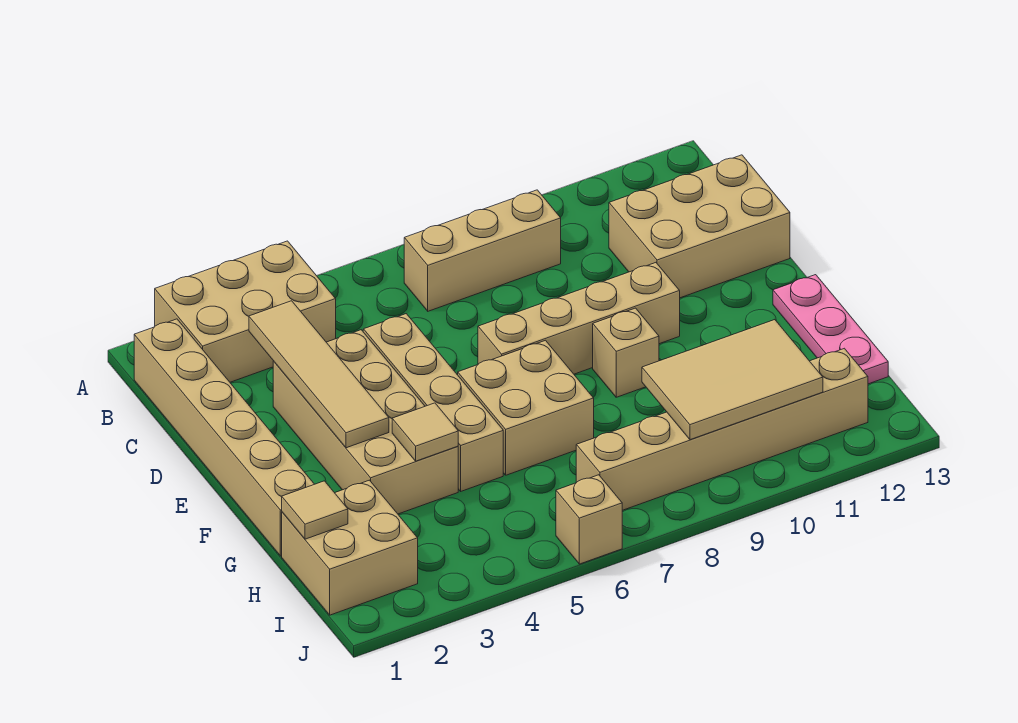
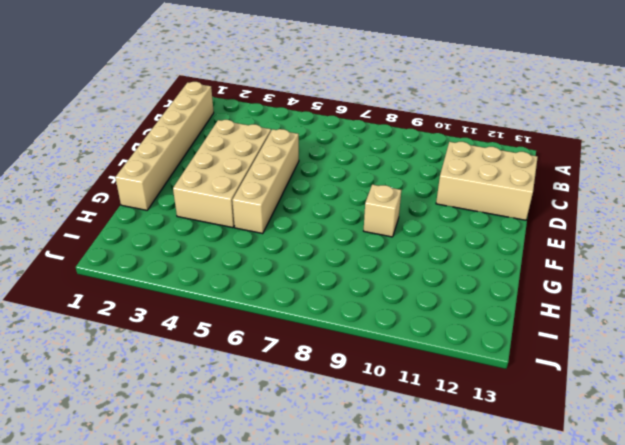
none -> tan brick A2:B4 level 1
none -> tan brick B7:B9 level 1
none -> tan brick E7:E10 level 1

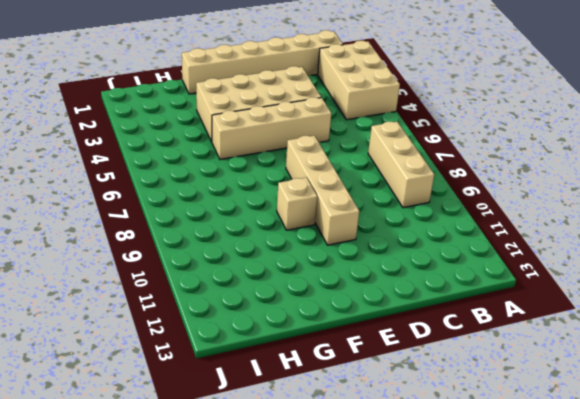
none -> tan brick C11:D13 level 1
none -> tan brick F6:G7 level 1
none -> pink plate F13:H13 level 1

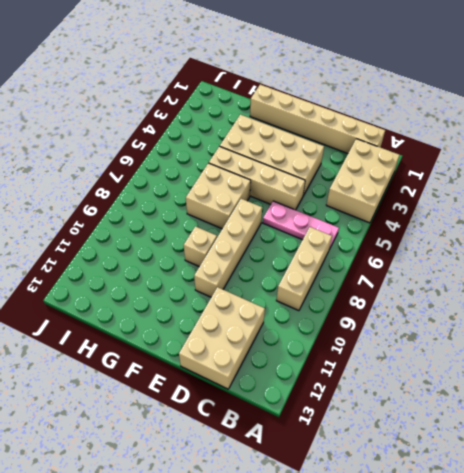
pink plate B6:D6 level 1 -> pink plate F13:H13 level 1
none -> tan brick H1:I2 level 1
none -> tan brick I7:I12 level 1
none -> tan brick J6 level 1

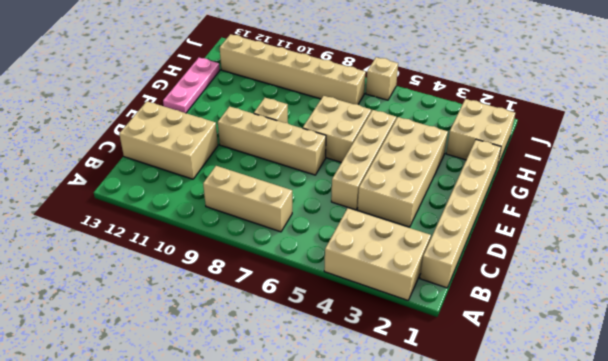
none -> tan tile C3:F3 level 2
none -> tan tile G4 level 2
none -> tan tile H1 level 2

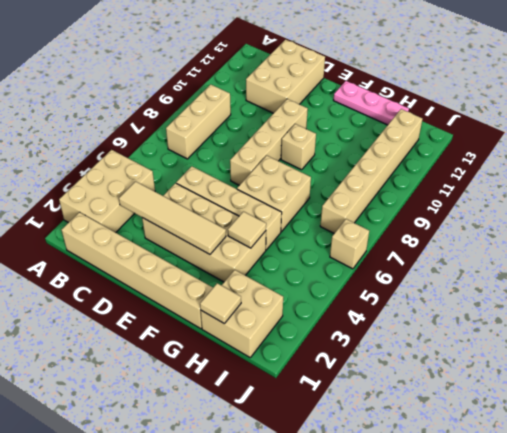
none -> tan tile H9:I11 level 2

